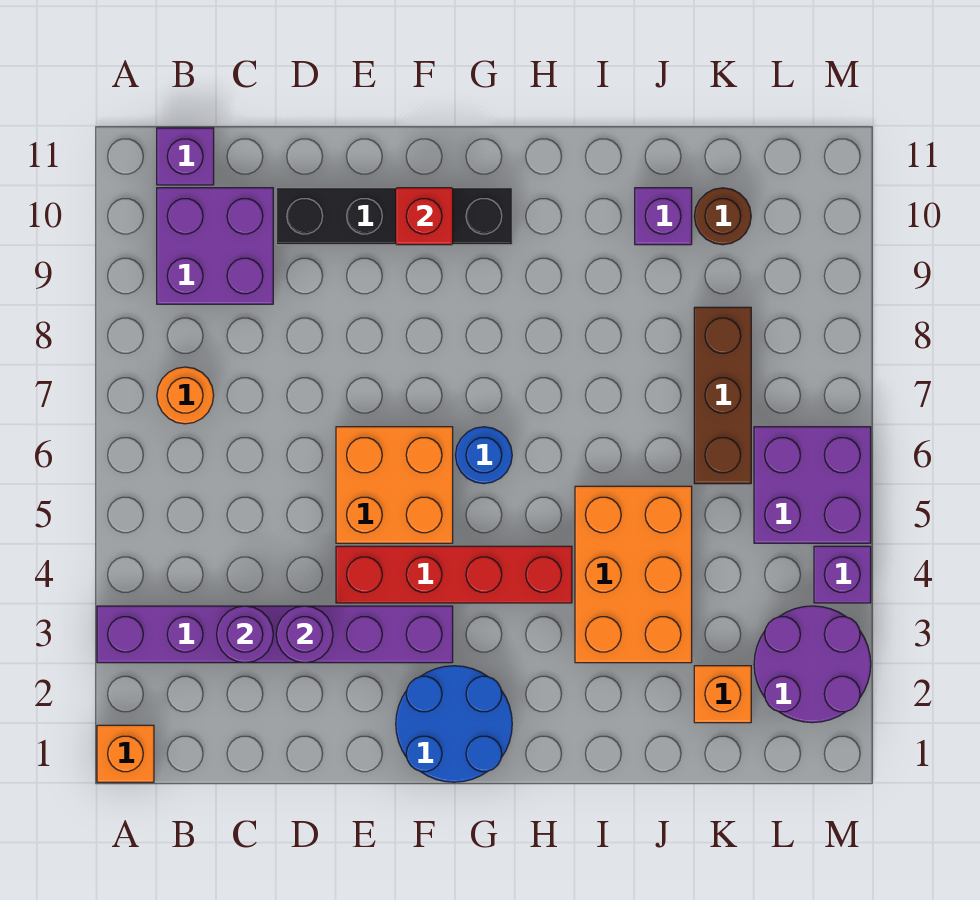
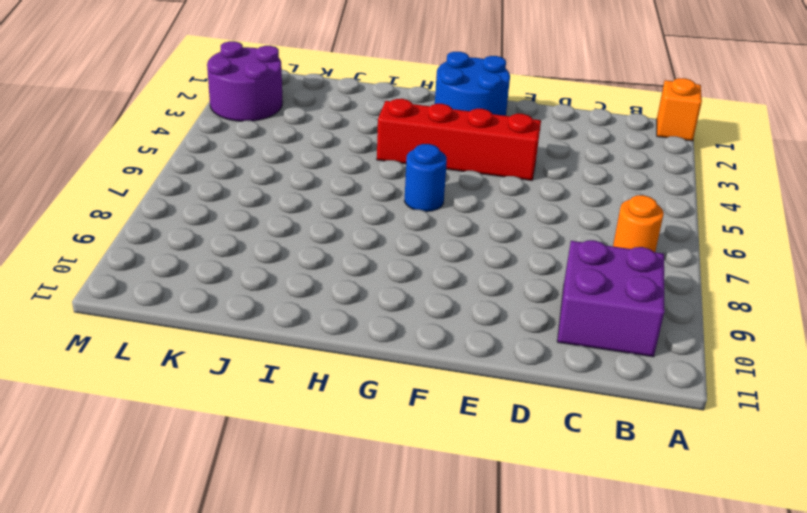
none -> purple brick A3:F3 level 1
none -> purple brick B11 level 1
none -> black brick D10:G10 level 1

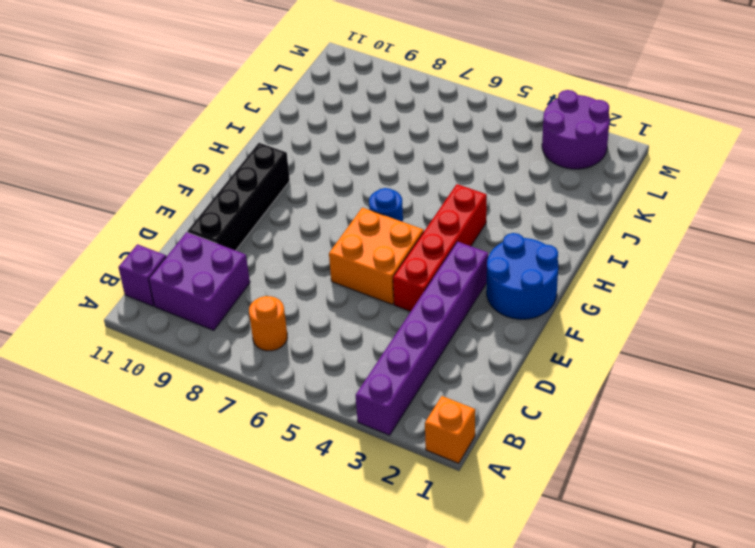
none -> orange brick I3:J5 level 1
none -> purple brick J10 level 1
none -> orange brick K2 level 1

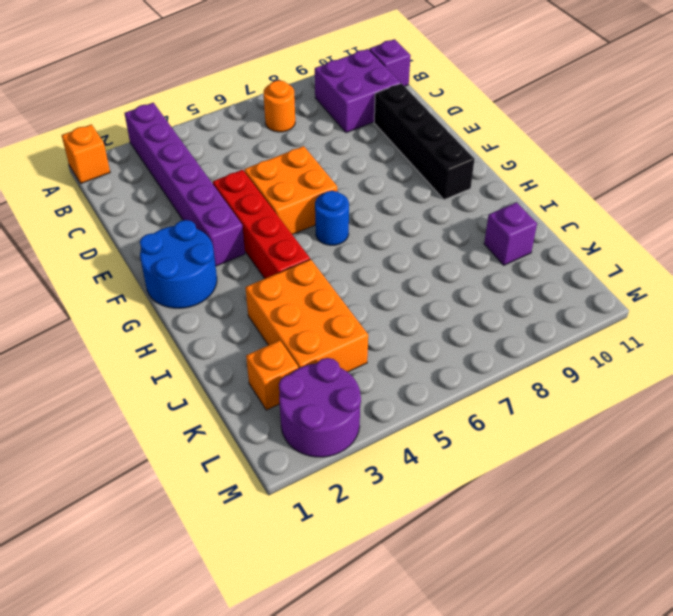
orange brick I3:K4 level 1 -> orange brick I3:J5 level 1
none -> brown brick K6:K8 level 1
none -> brown round brick K10 level 1
none -> purple brick L5:M6 level 1

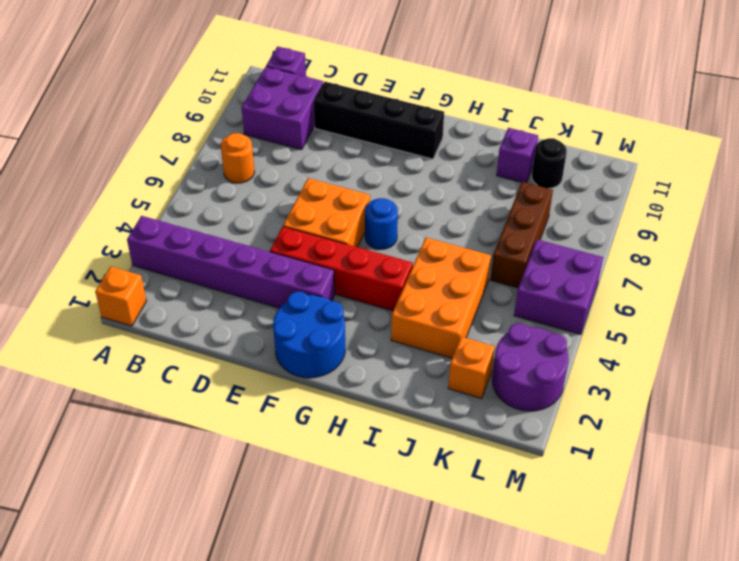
black round brick K10 level 1 -> brown round brick K10 level 1
none -> purple brick M4 level 1
none -> purple round brick C3 level 2
none -> purple round brick D3 level 2

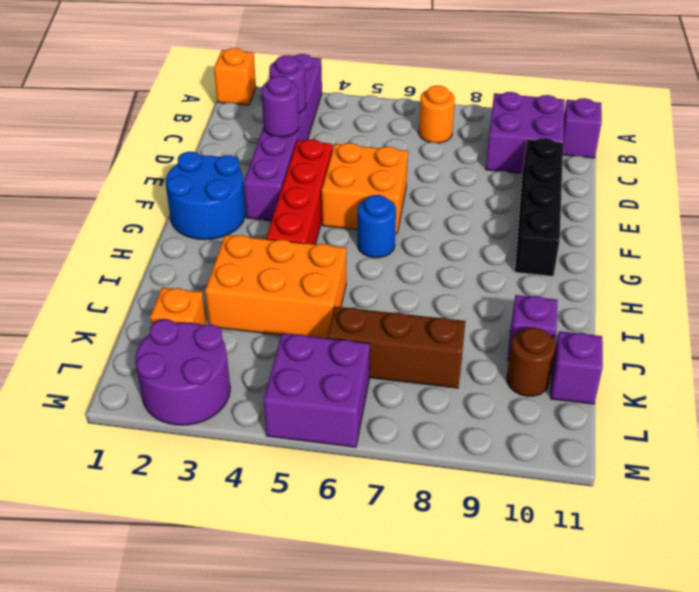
purple brick K11 level 1 -> purple brick M4 level 1
none -> red brick F10 level 2

